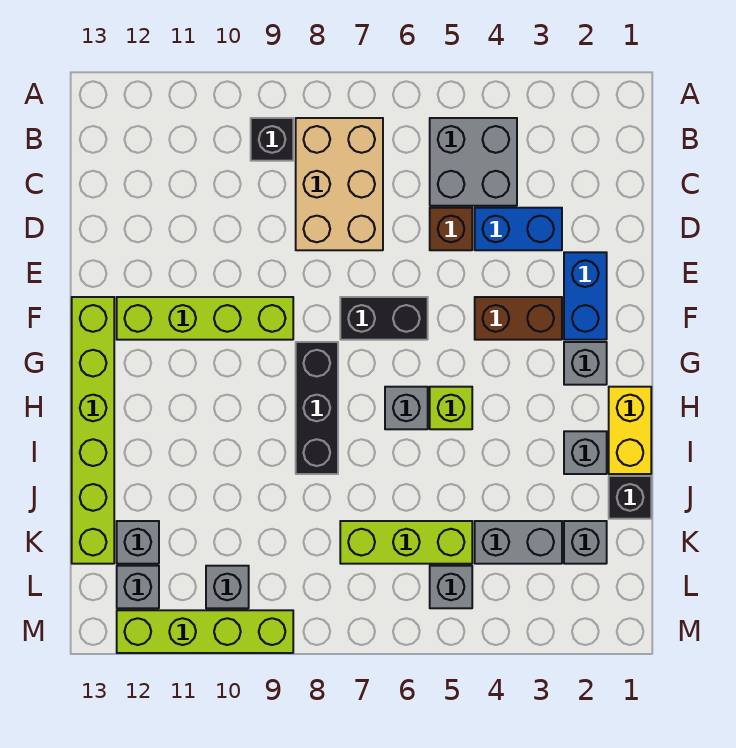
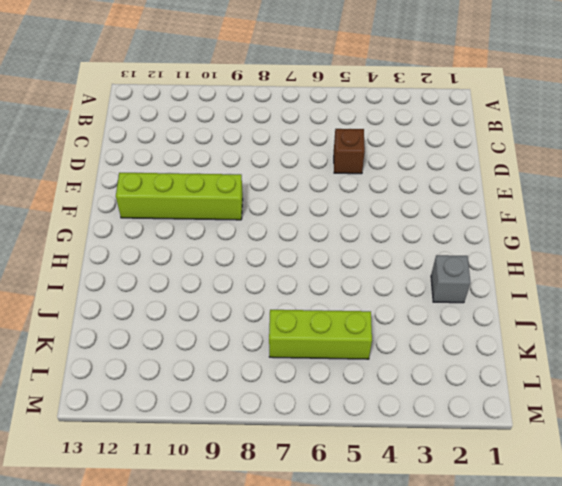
none -> grey brick B4:C5 level 1
none -> tan brick B7:D8 level 1
none -> black brick B9 level 1

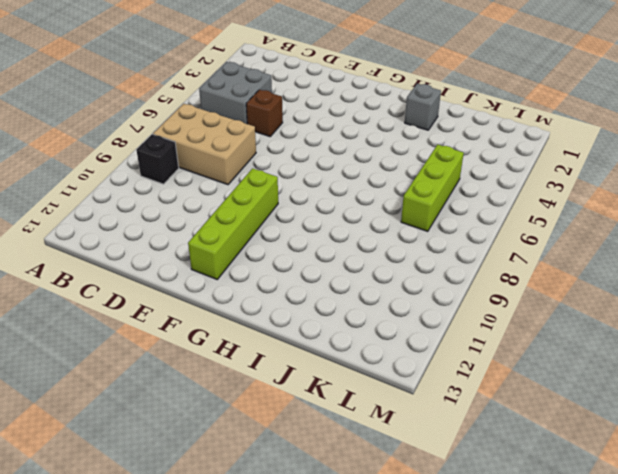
none -> blue brick D3:D4 level 1
none -> blue brick E2:F2 level 1
none -> brown brick F3:F4 level 1

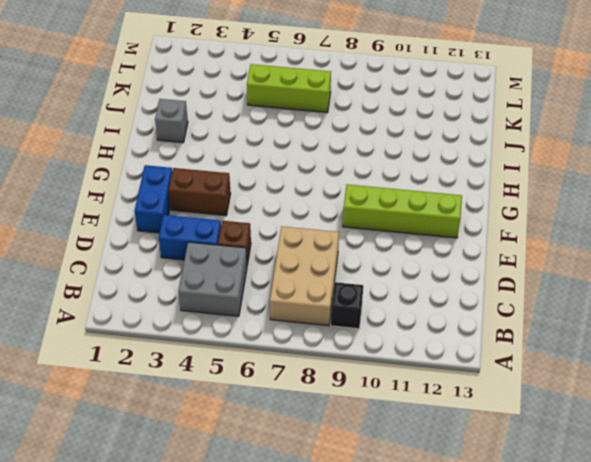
none -> black brick F6:F7 level 1
none -> lime brick F13:K13 level 1
none -> grey brick G2 level 1

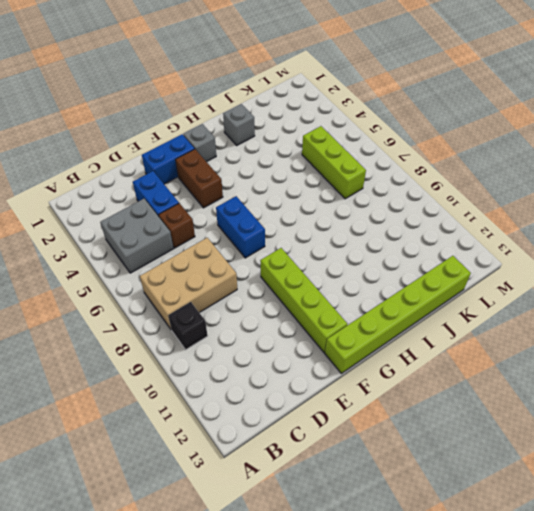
blue brick F6:F7 level 1 -> black brick F6:F7 level 1
none -> black brick G8:I8 level 1
none -> yellow brick H1:I1 level 1
none -> lime brick H5 level 1

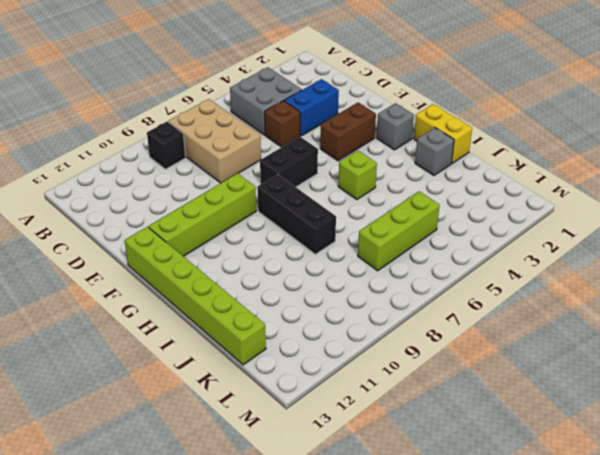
none -> blue brick E2:F2 level 1
none -> grey brick H6 level 1
none -> black brick J1 level 1

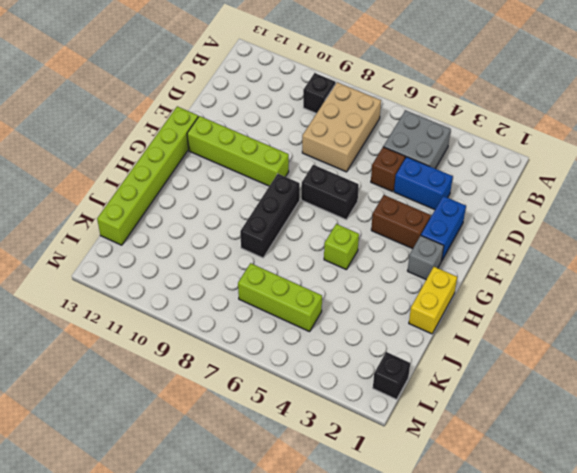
black brick L1 level 1 -> black brick J1 level 1
none -> grey brick H6 level 1
none -> grey brick I2 level 1
none -> grey brick K2 level 1

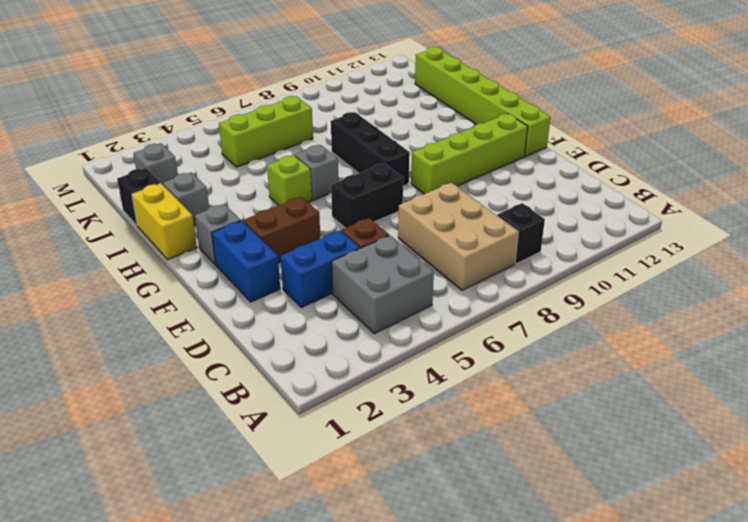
none -> grey brick K3:K4 level 1
none -> grey brick K12 level 1
none -> grey brick L5 level 1

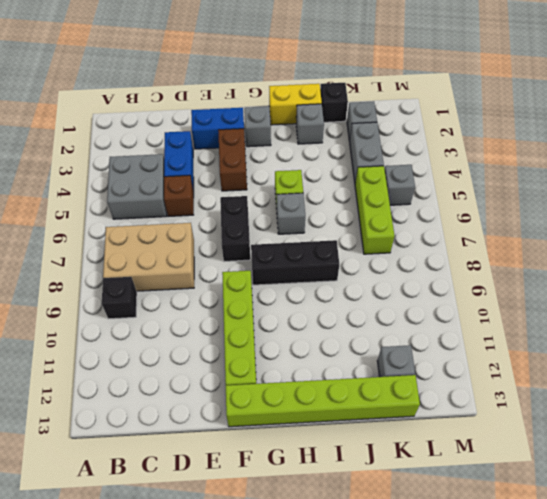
none -> grey brick L10 level 1
none -> grey brick L12 level 1
none -> lime brick M9:M12 level 1

